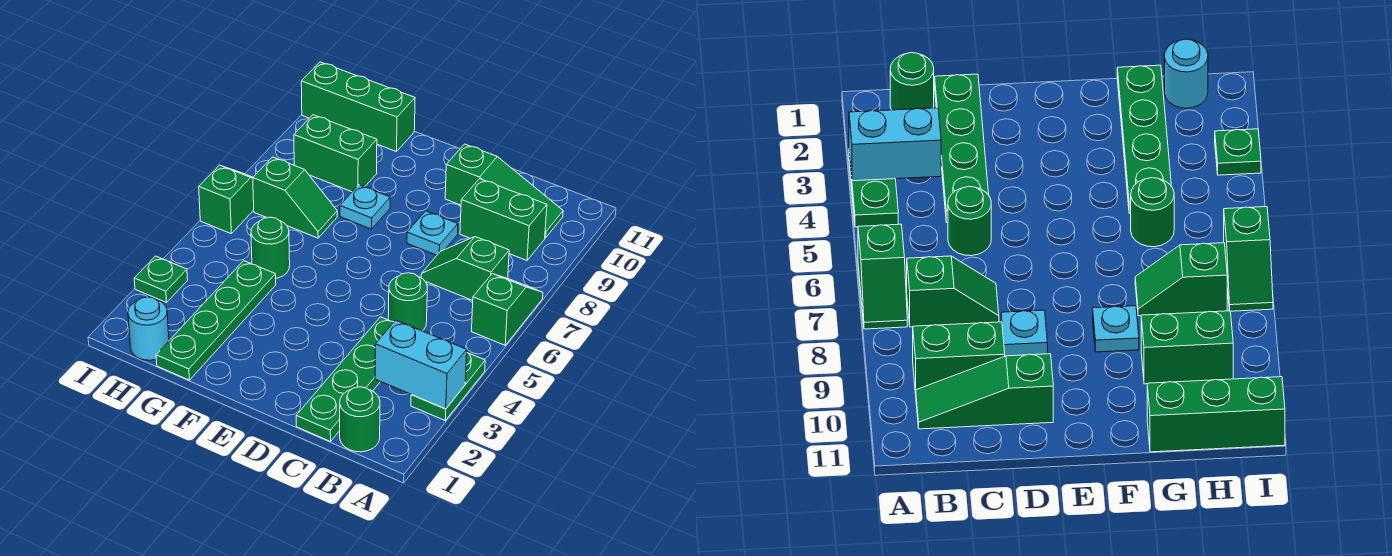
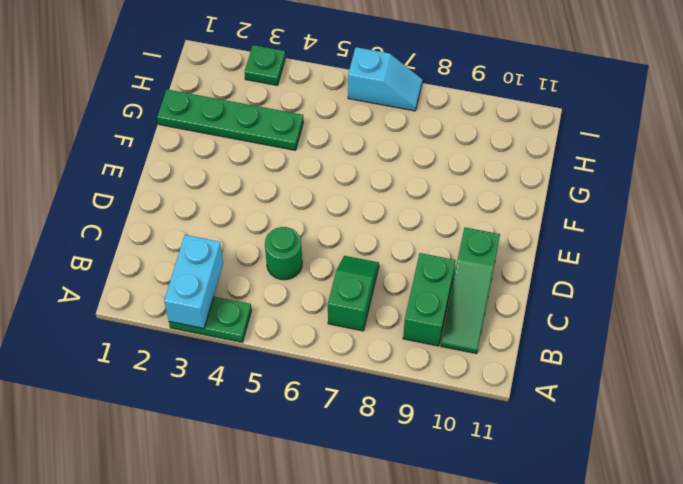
cyan slope I6:I7 level 1 top 6 -> green slope I6:I7 level 1 top 6
none -> green slope A6:A7 level 1 top 6
none -> green round brick B1 level 1
none -> green plate C1:C4 level 1

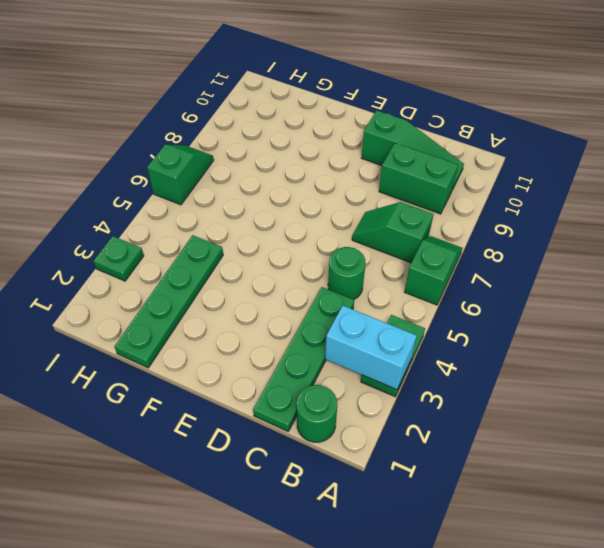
none -> cyan plate D8 level 1
none -> cyan plate F8 level 1
none -> green round brick G5 level 1

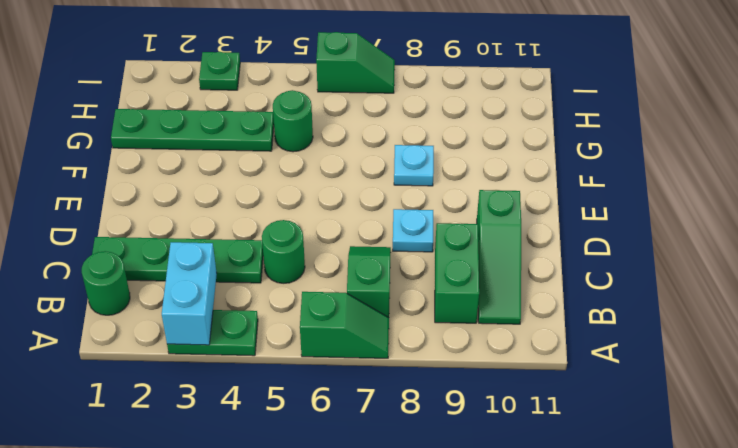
none -> green slope G7:H7 level 1 top H
none -> green brick G9:H9 level 1
none -> green brick G11:I11 level 1

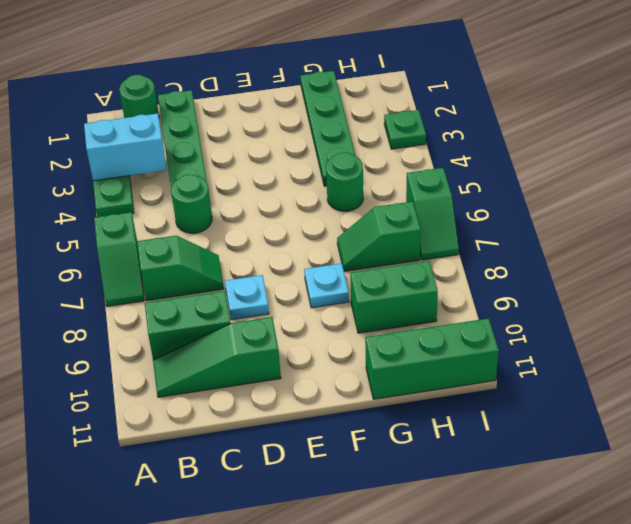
none -> cyan round brick H1 level 1

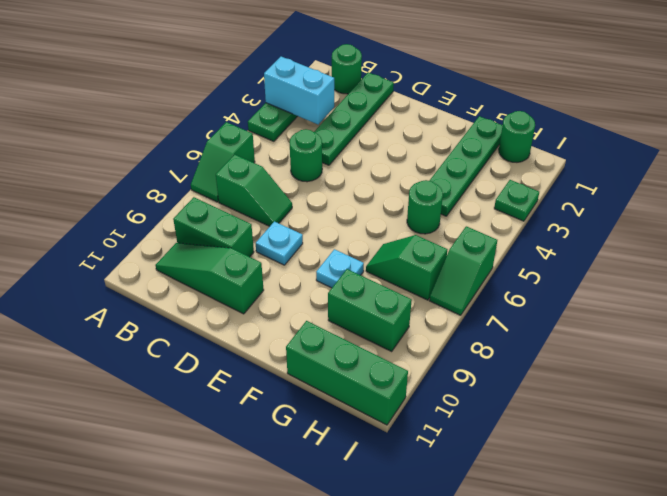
green round brick H1 level 1 -> cyan round brick H1 level 1

